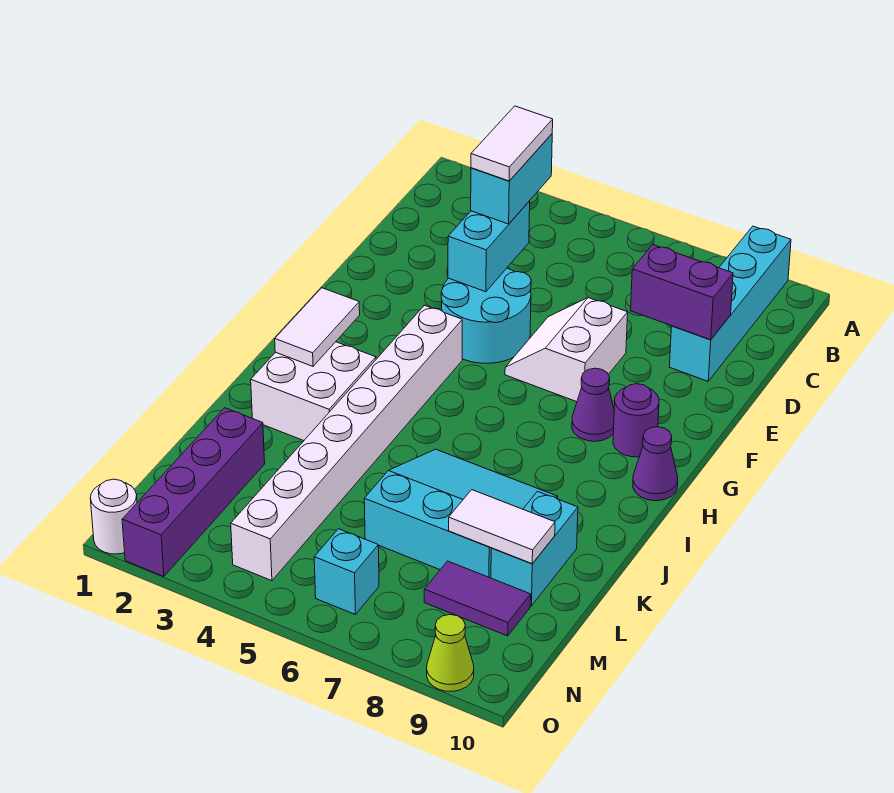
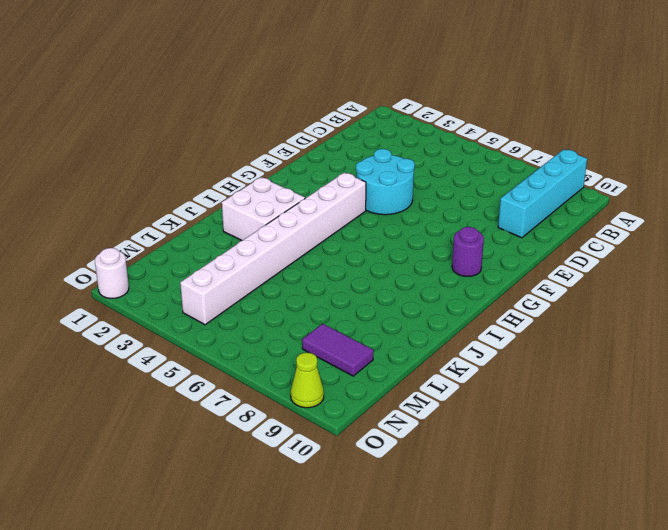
none -> white slope E6:F7 level 1 top 7
none -> purple cone G8 level 1
none -> purple cone H10 level 1

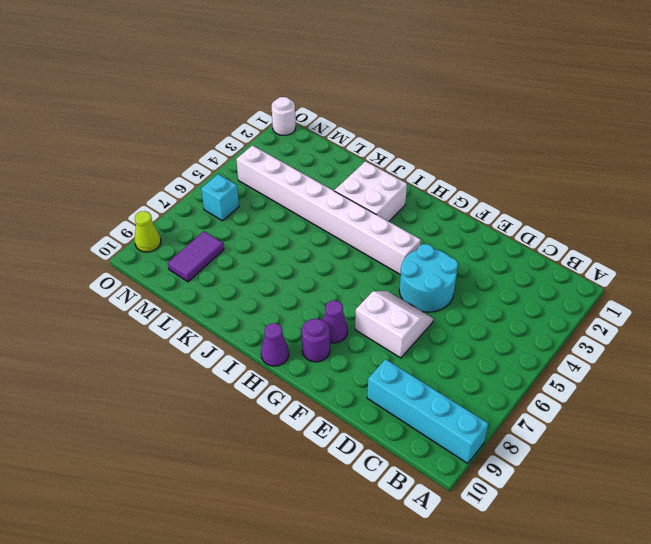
none -> cyan slope J6:L8 level 1 top L
none -> cyan brick K9:L9 level 1
none -> purple brick L2:O2 level 1

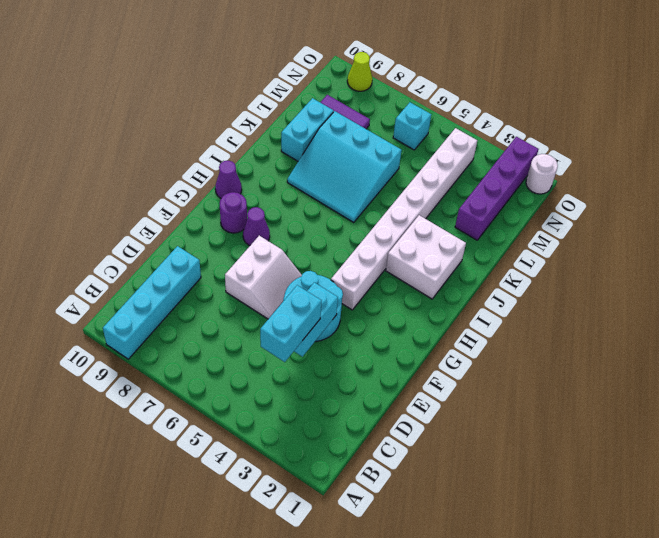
none -> purple brick D8:D9 level 2
none -> white tile H2:I2 level 2
none -> white tile L8:L9 level 2

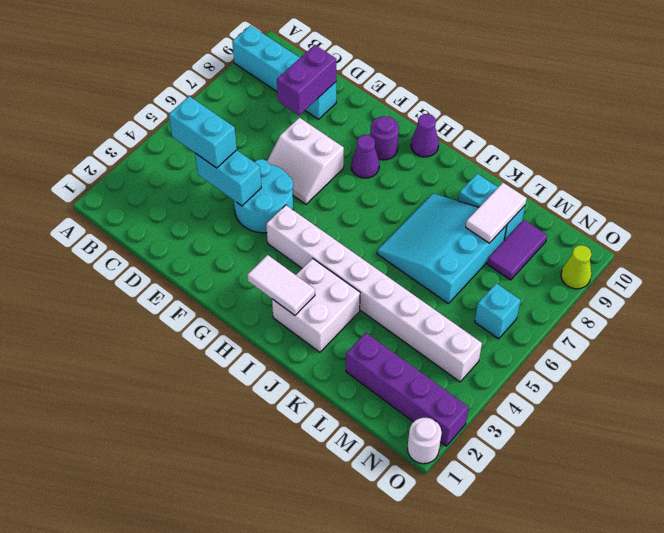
none -> white tile C4:D4 level 4

